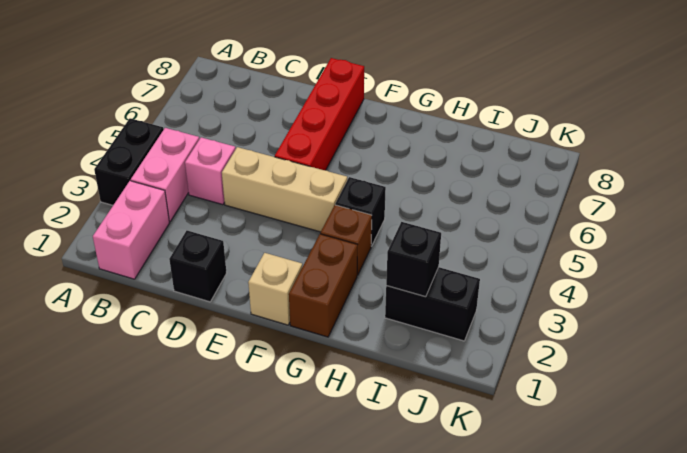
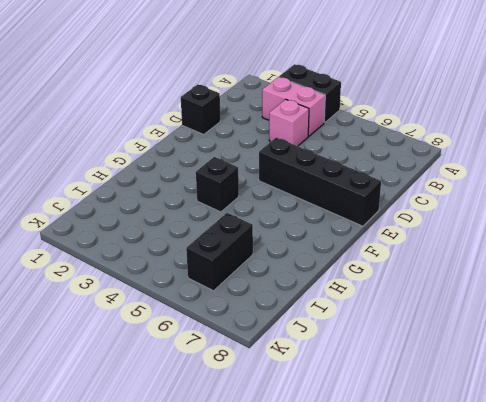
black brick E5:E8 level 1 -> red brick E5:E8 level 1
black brick I6:J6 level 1 -> black brick I2:J2 level 1
none -> pink brick B1:B2 level 1
none -> tan brick D4:F4 level 1
none -> tan brick F1 level 1

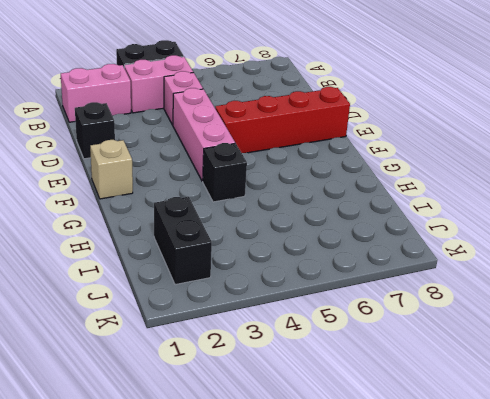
pink brick D4:F4 level 1 -> tan brick D4:F4 level 1
none -> brown brick G1:G2 level 1
none -> brown brick G3 level 1
none -> black brick I2 level 2

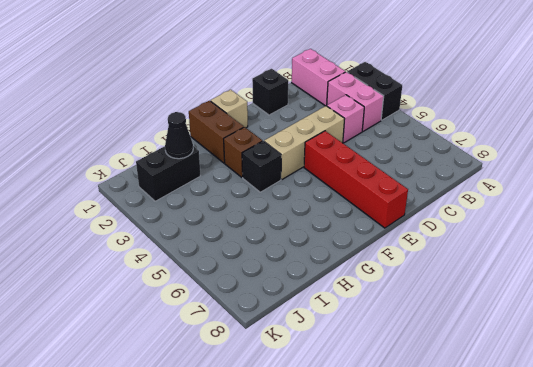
black cone I2 level 2 -> black brick I2 level 2

